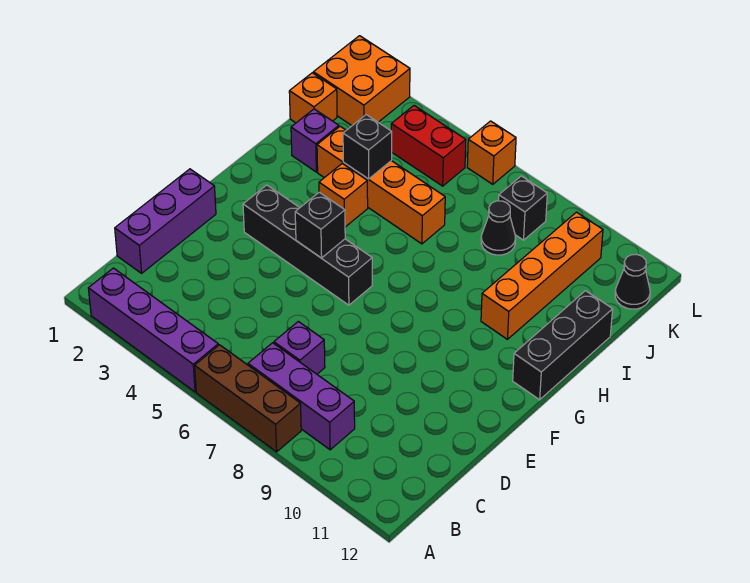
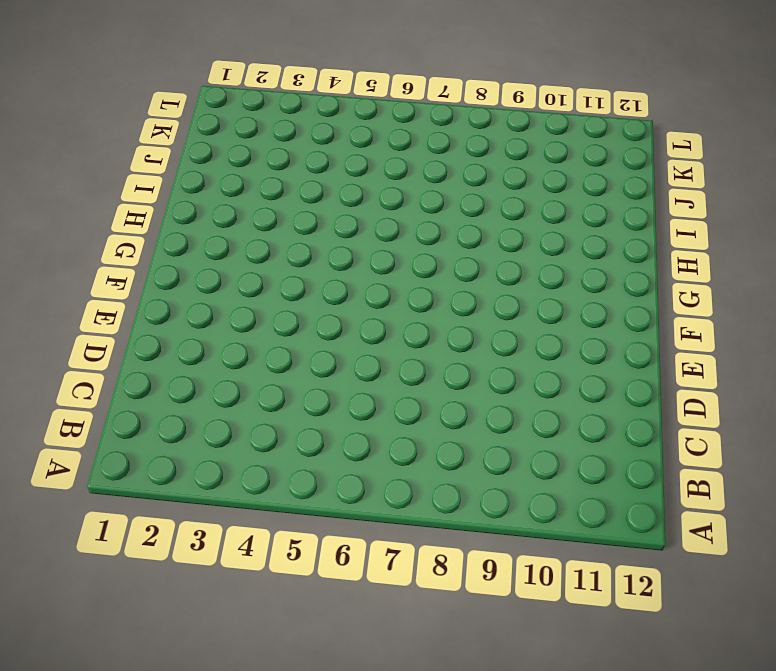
none -> purple brick A2:A5 level 1
none -> brown brick A6:A8 level 1
none -> purple brick B7:B9 level 1

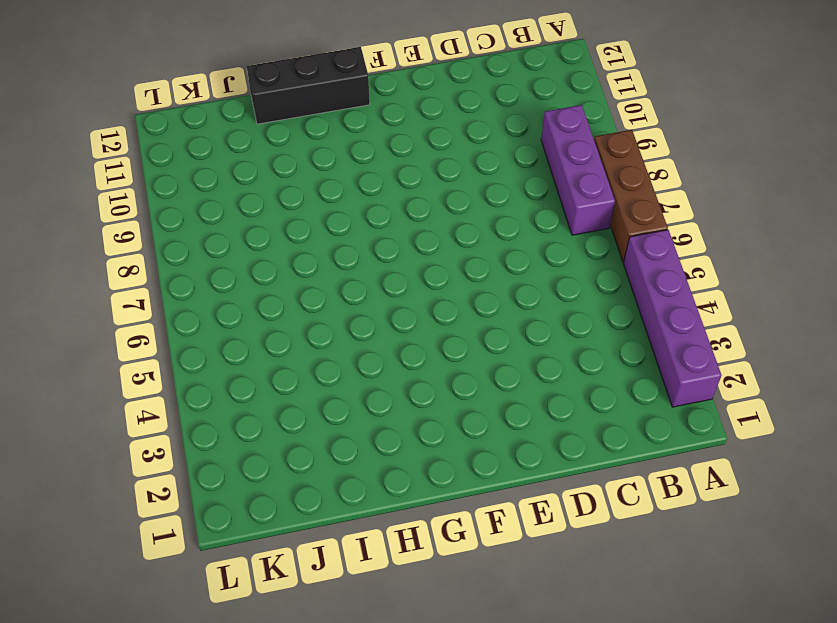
none -> purple brick C1:E1 level 1
none -> purple brick C7 level 1
none -> black brick F3:F6 level 1

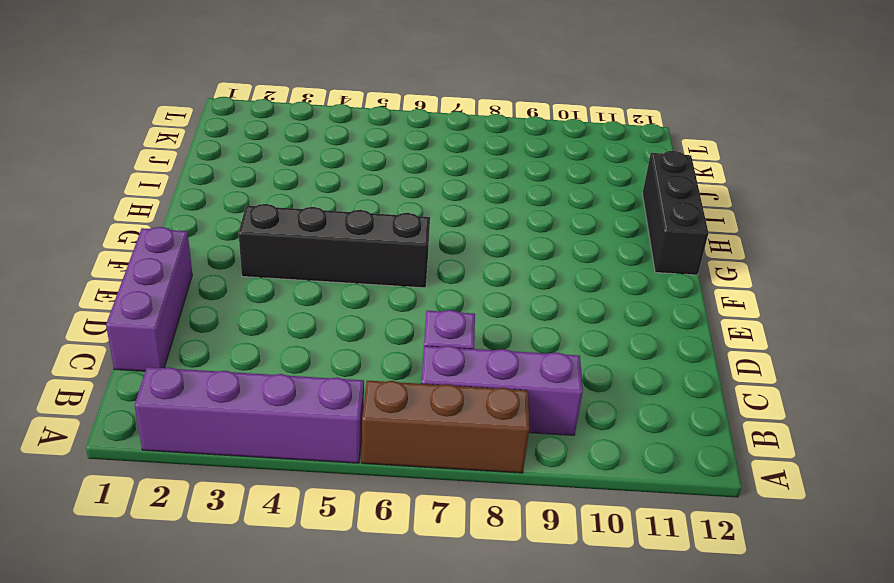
none -> orange brick H4 level 1
none -> orange brick H10:K10 level 1
none -> purple brick I2 level 1

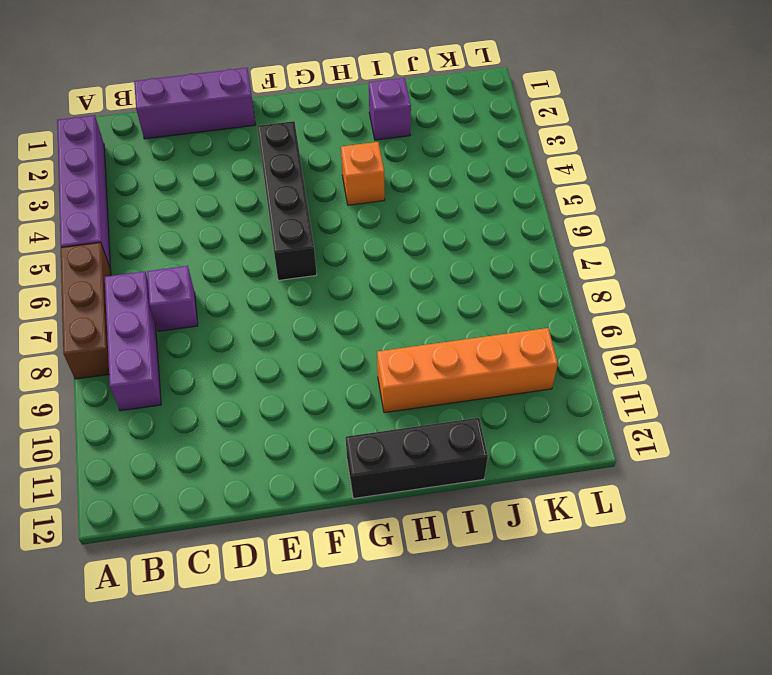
none -> orange brick I3:I6 level 1
none -> orange brick J1 level 1
none -> black cone J8 level 1

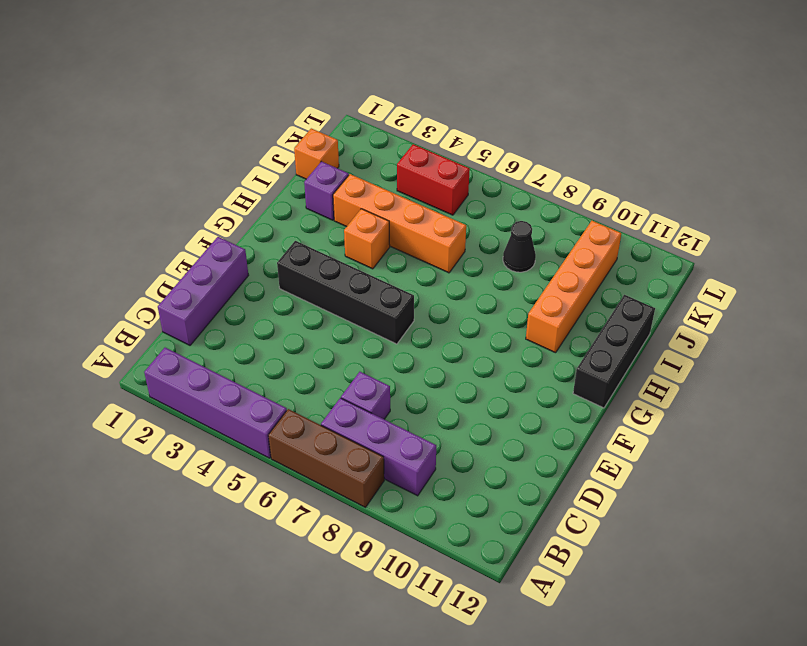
none -> orange brick K1:L2 level 1
none -> black brick K8 level 1
none -> black cone K12 level 1

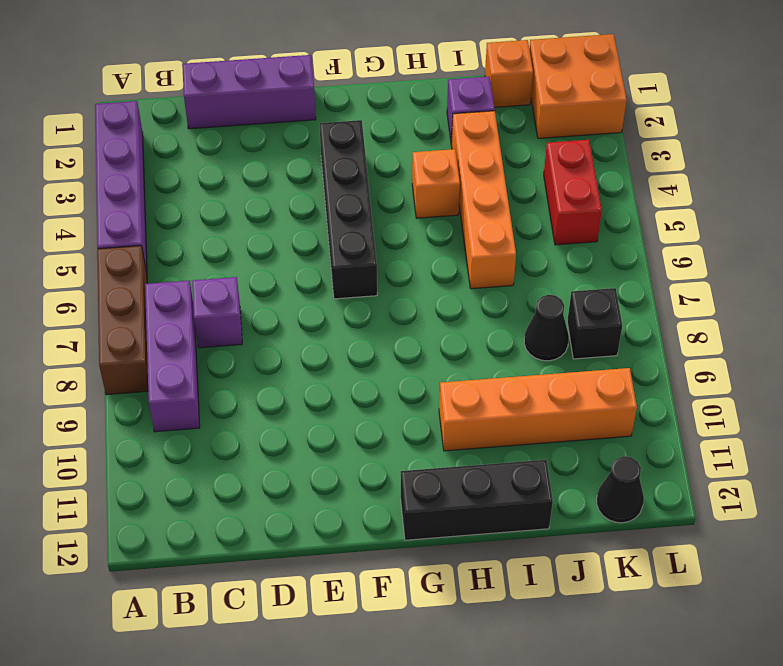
none -> orange brick L6 level 1
none -> black brick F5 level 2
none -> black brick I4 level 2

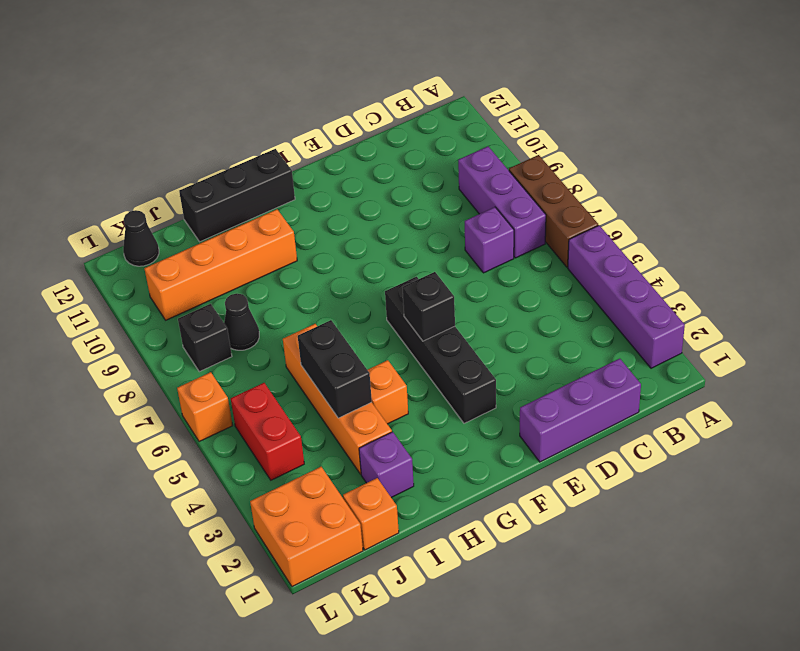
black brick I4:I5 level 2 -> black brick I4 level 2

